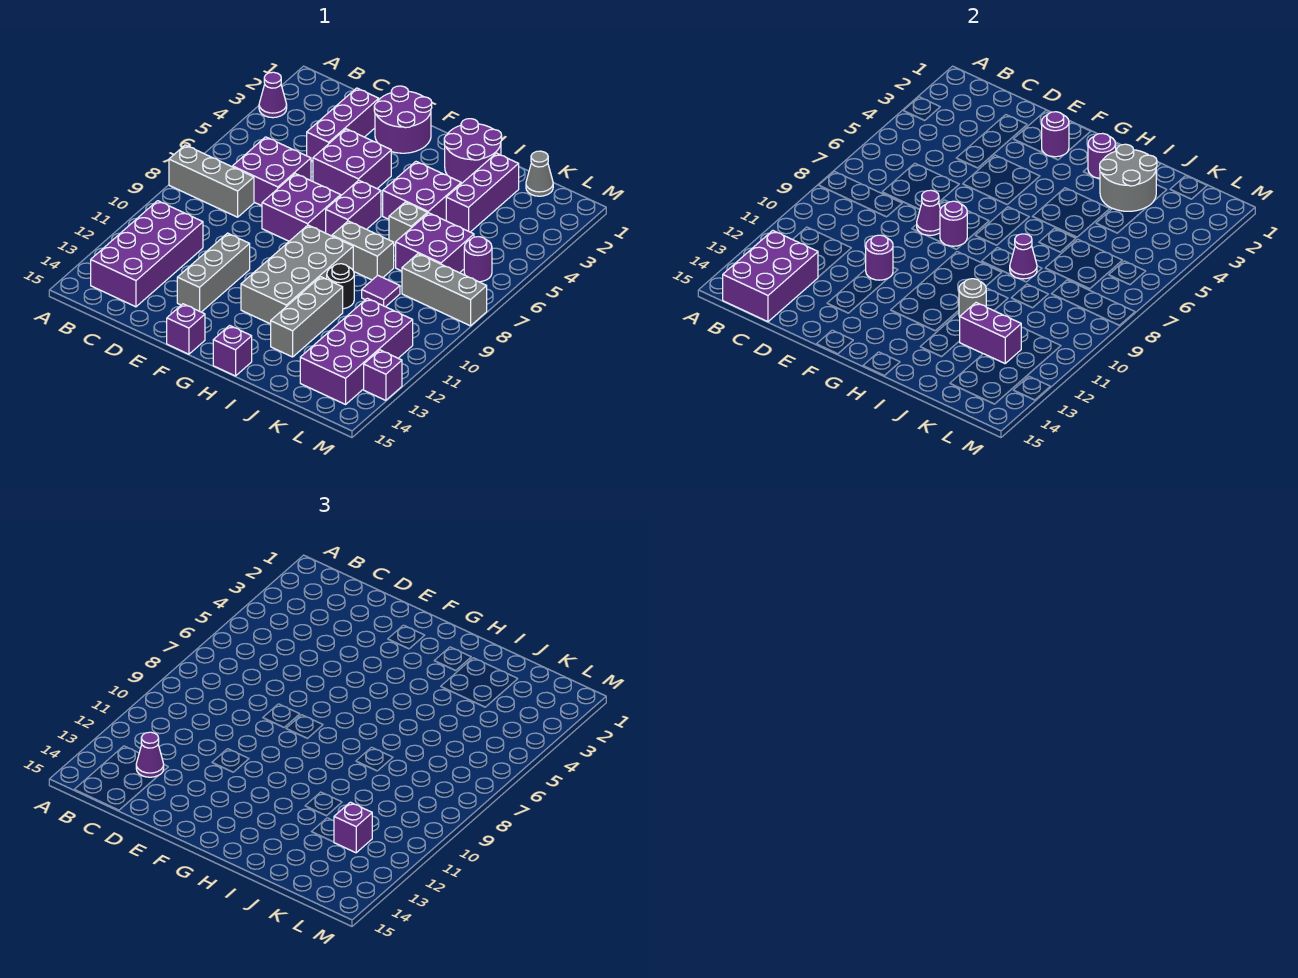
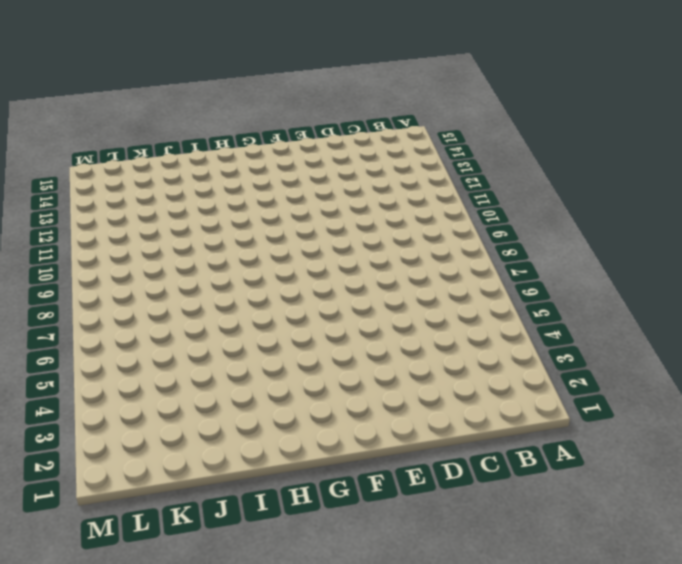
none -> purple cone A3 level 1
none -> grey brick A8:C8 level 1
none -> purple brick B11:C14 level 1
none -> purple brick C6:D7 level 1

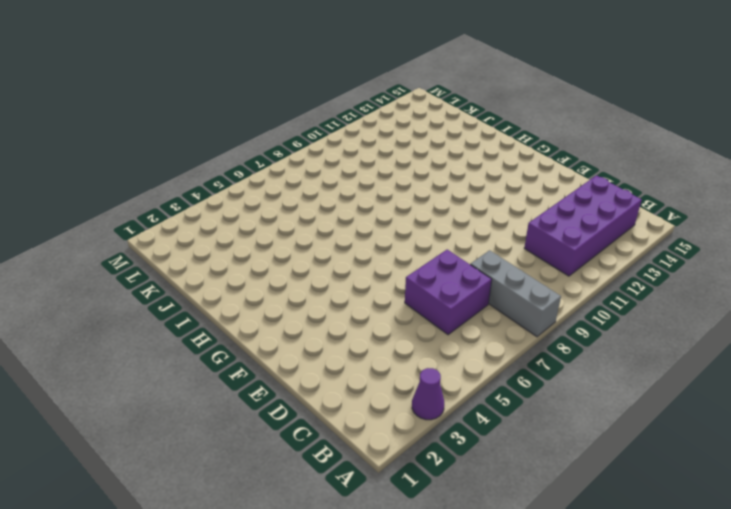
none -> purple brick D2:D4 level 1
none -> purple round brick E1:F2 level 1
none -> purple brick E4:F5 level 1
none -> purple brick E7:F8 level 1

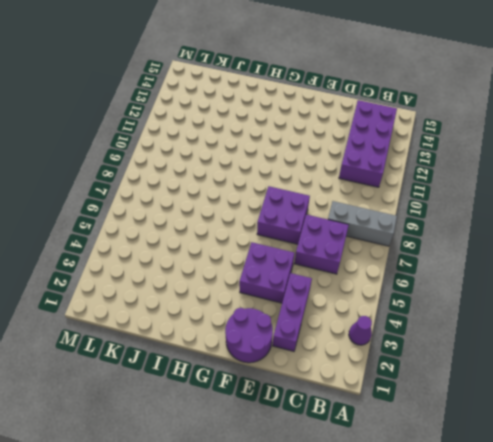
none -> grey brick E11:E13 level 1
none -> purple brick F15 level 1
none -> purple brick G6:G7 level 1
none -> grey brick G9:H12 level 1

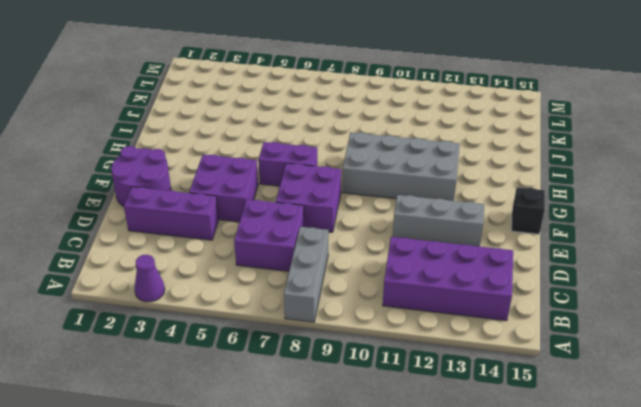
black brick F15 level 1 -> purple brick F15 level 1
none -> purple round brick H1:I2 level 1
none -> purple brick H4:I5 level 1
none -> grey brick H8:I8 level 1
none -> purple brick H15 level 1

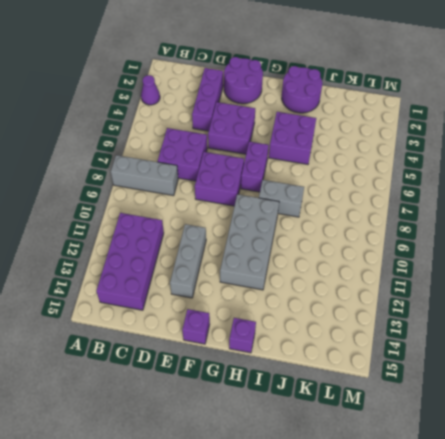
none -> grey brick I6 level 1
none -> black round brick I10 level 1
none -> grey brick I11:I13 level 1
none -> purple brick J2:J4 level 1

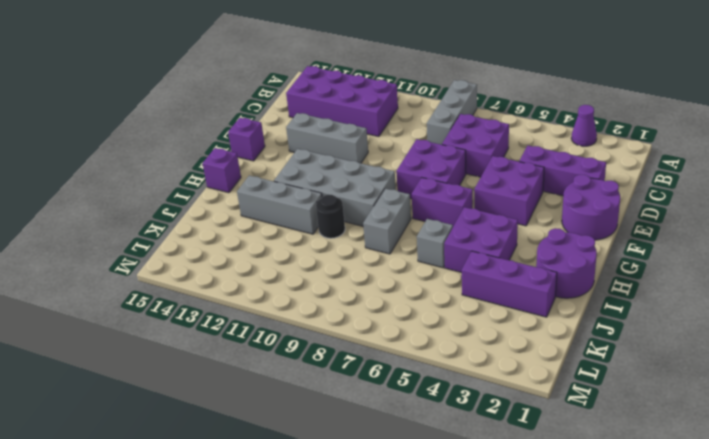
none -> purple brick J6:K7 level 1
none -> purple tile J9 level 1
none -> grey cone K1 level 1
none -> grey brick K8:M8 level 1

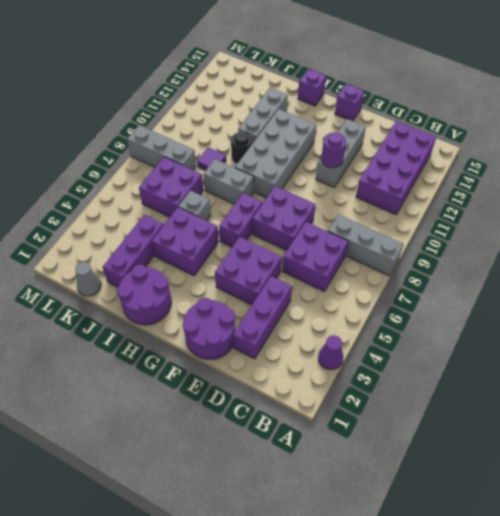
none -> purple brick K11:L14 level 1
none -> purple round brick L6 level 1
none -> purple brick M13 level 1
none -> purple brick B13:C15 level 2

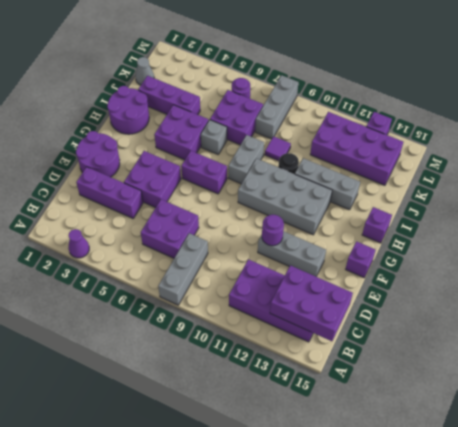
none -> purple brick E7:F8 level 1
none -> purple cone E8 level 2
none -> purple round brick F2 level 2
none -> purple round brick F8 level 2

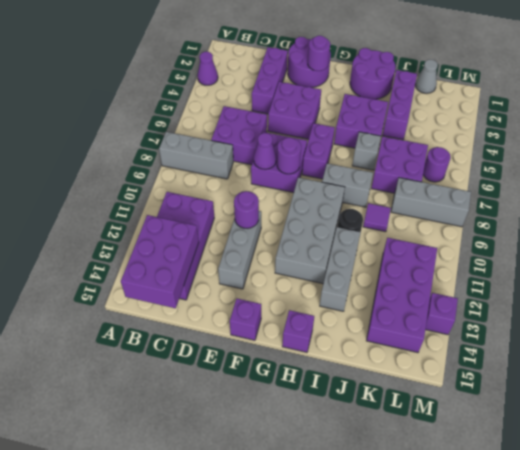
none -> purple round brick H2 level 2
none -> grey round brick I2:J3 level 2
none -> purple cone I8 level 2
none -> grey round brick I11 level 2

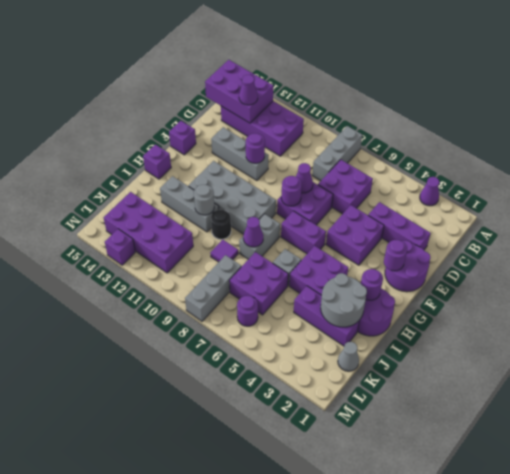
none -> purple brick J12:K12 level 2
none -> purple brick K12 level 3

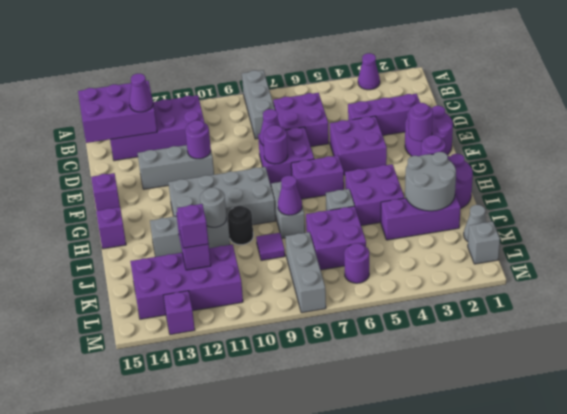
grey brick L1 level 1 -> none

